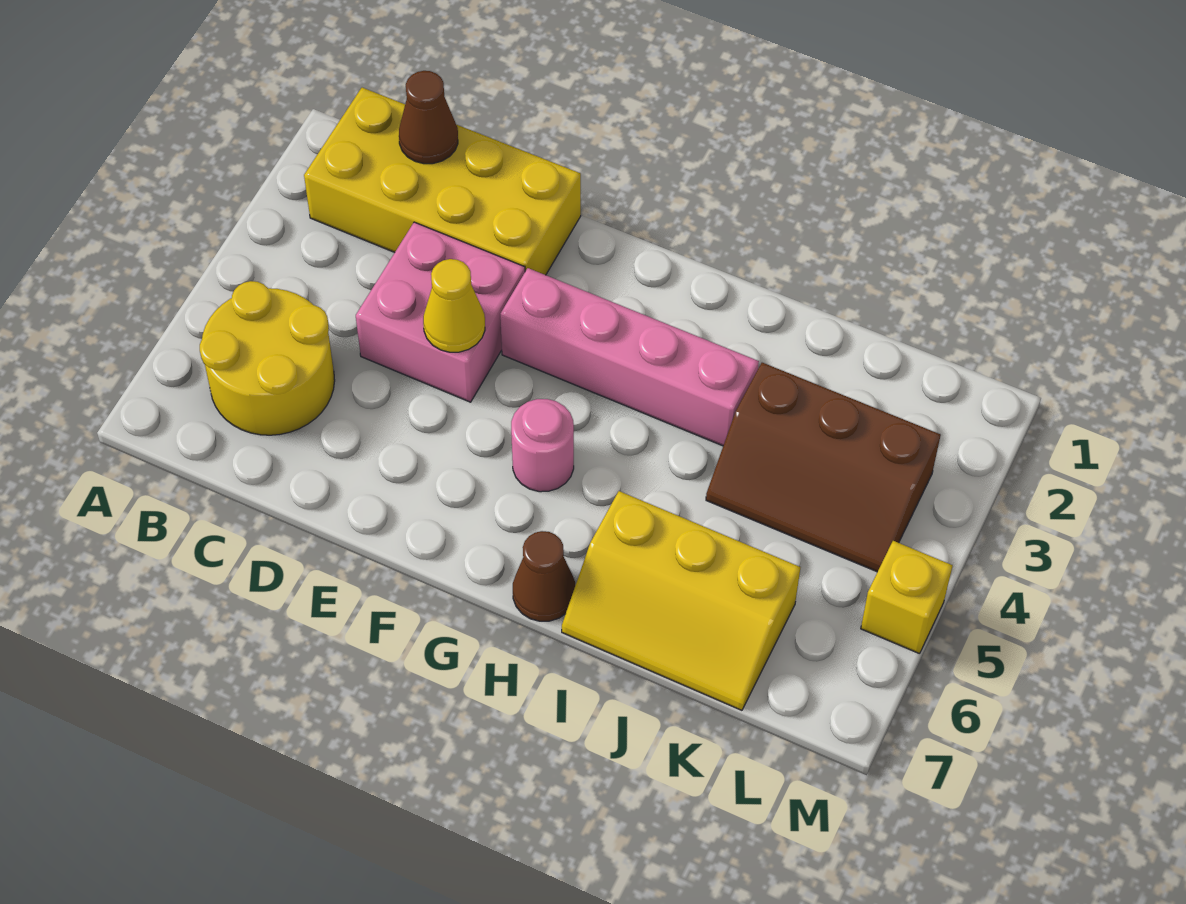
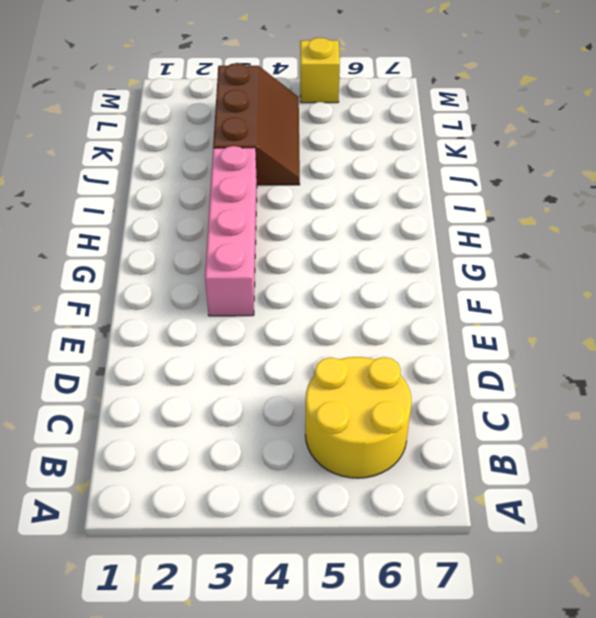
none -> yellow brick B1:E2 level 1
none -> pink brick D3:E4 level 1

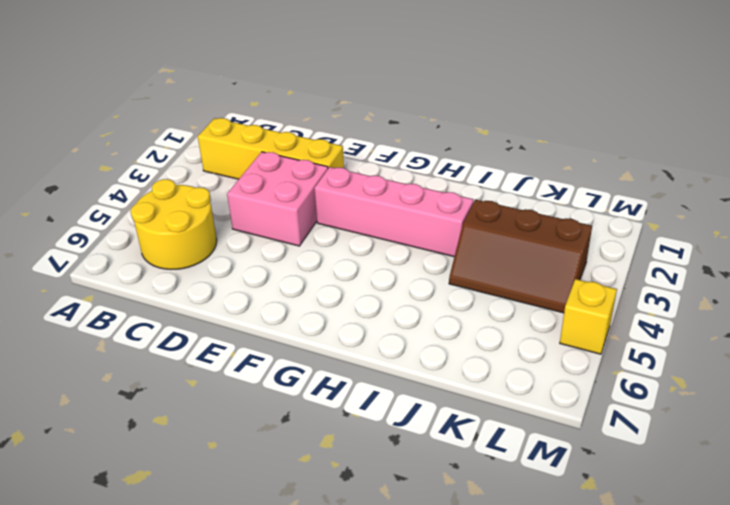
yellow brick B2:E2 level 1 -> yellow brick B1:E2 level 1
none -> pink round brick G5 level 1
none -> brown cone H7 level 1

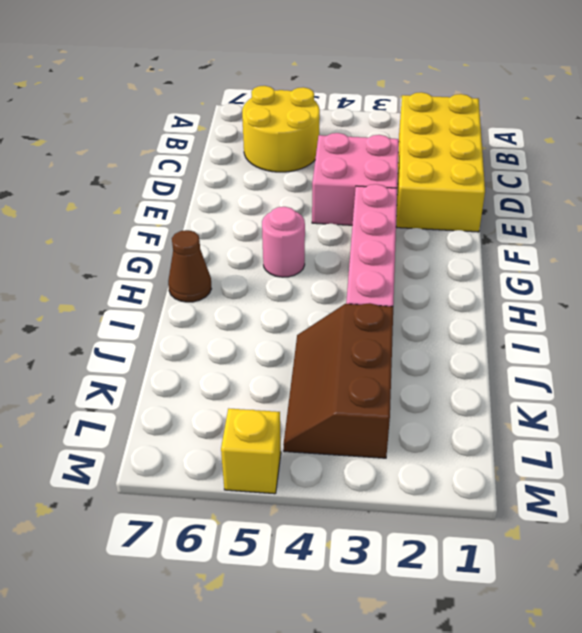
none -> yellow slope I6:K7 level 1 top 6
none -> brown cone C1 level 2

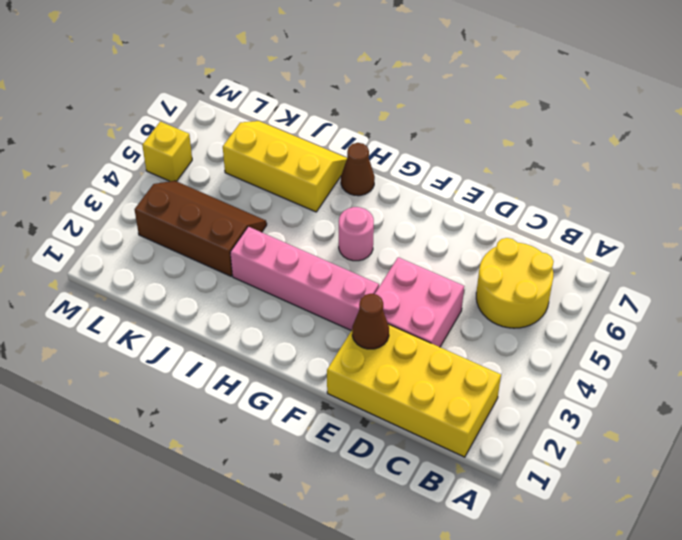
brown cone E2 level 2 -> brown cone C1 level 2
none -> yellow cone E4 level 2

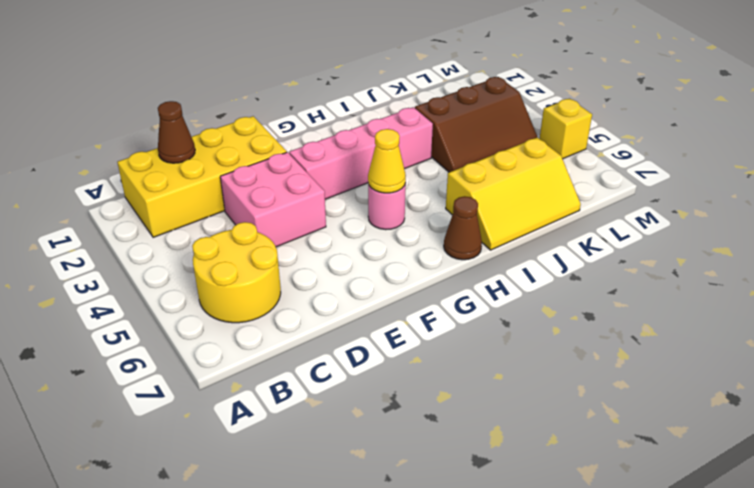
yellow cone G5 level 2 -> yellow cone E4 level 2

